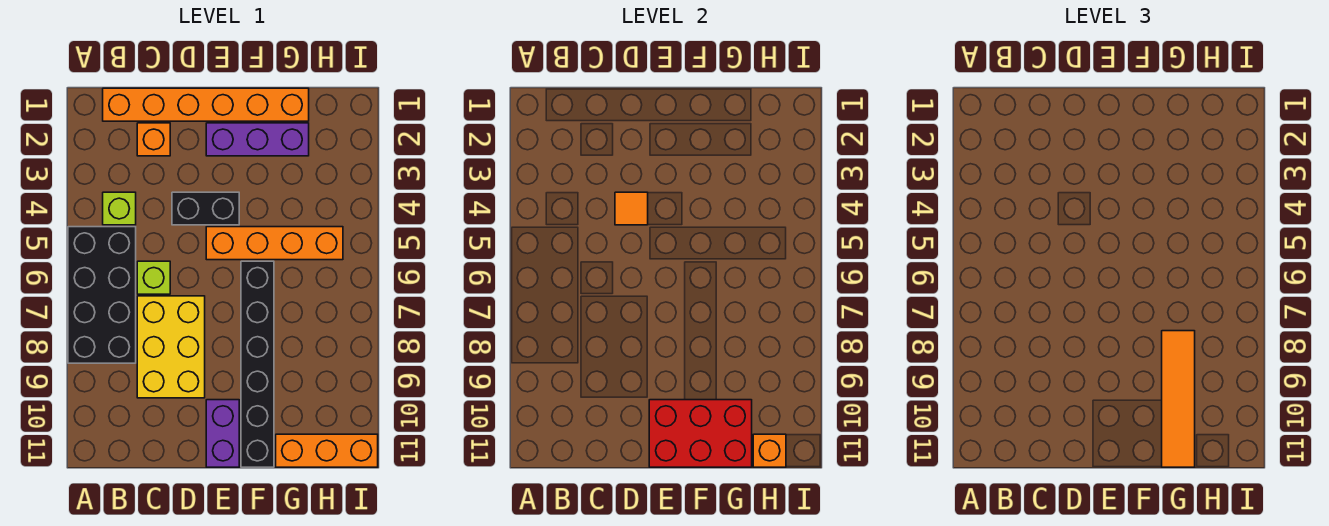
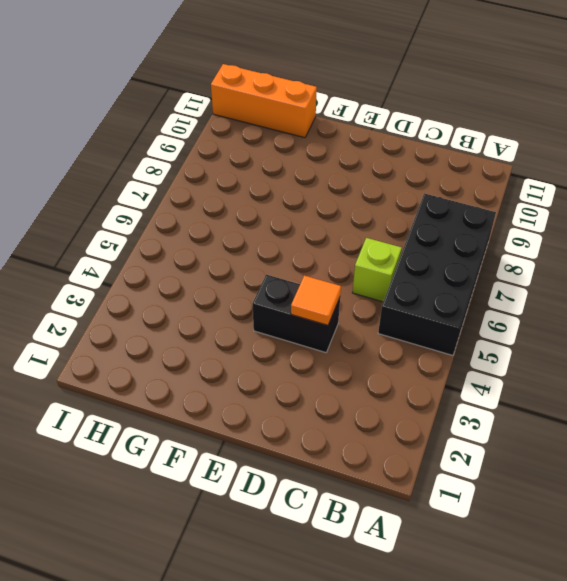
none -> orange brick B1:G1 level 1
none -> lime brick B4 level 1
none -> orange brick C2 level 1

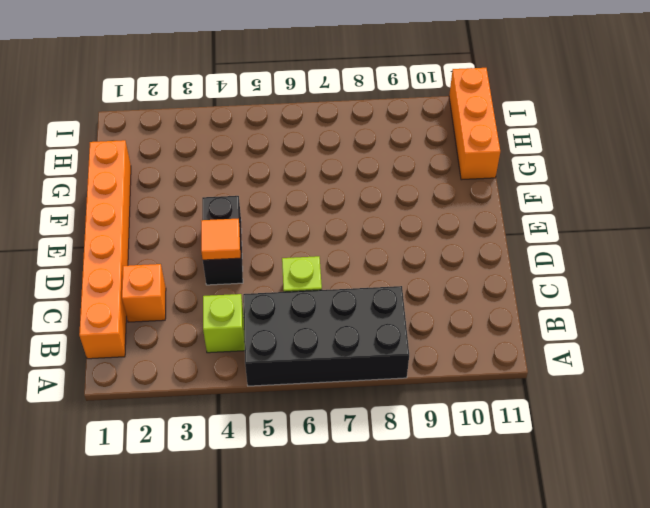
none -> yellow brick C7:D9 level 1
none -> purple brick E2:G2 level 1
none -> orange brick E5:H5 level 1

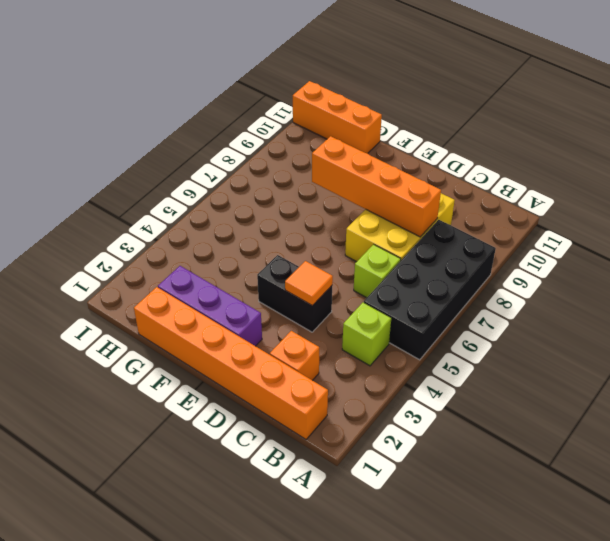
orange brick C8:F8 level 2 -> orange brick E5:H5 level 1
none -> purple brick E10:E11 level 1
none -> black brick F6:F11 level 1
none -> red brick E10:G11 level 2

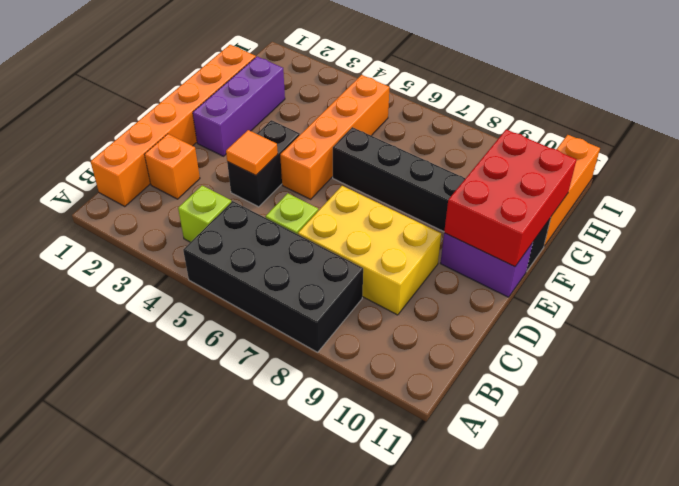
none -> orange brick H11 level 2
none -> orange tile G8:G11 level 3

